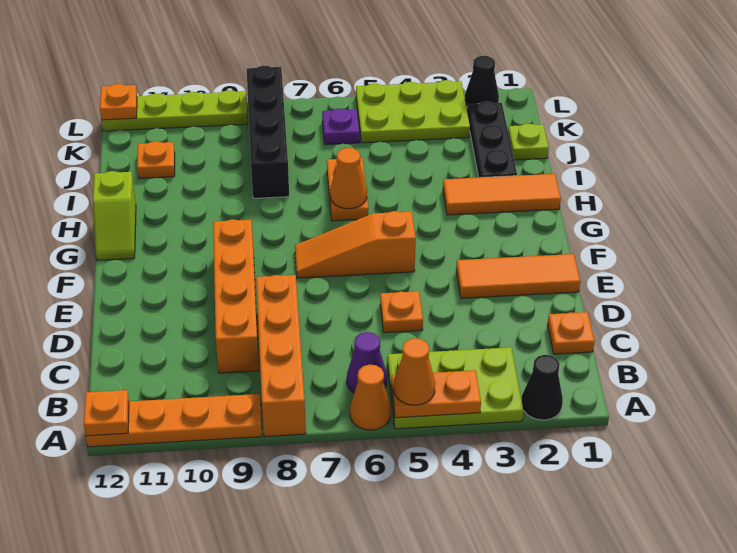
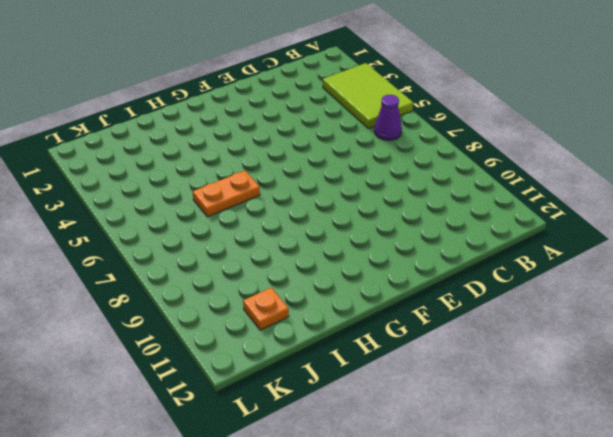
lime tile A3:B5 level 1 -> lime plate A3:B5 level 1
none -> black cone A2 level 1
none -> orange cone A6 level 1
none -> orange brick A8:D8 level 1

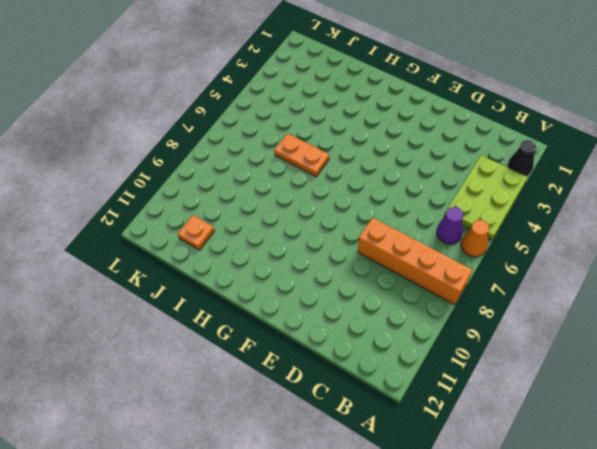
none -> orange plate A9:A12 level 1
none -> orange plate C1 level 1
none -> orange brick C9:F9 level 1

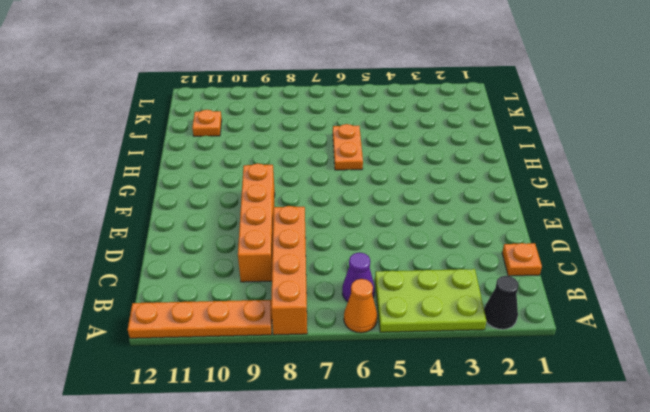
none -> orange plate D5 level 1
none -> orange tile E1:E3 level 1
none -> orange slope F5:F7 level 1 top 5

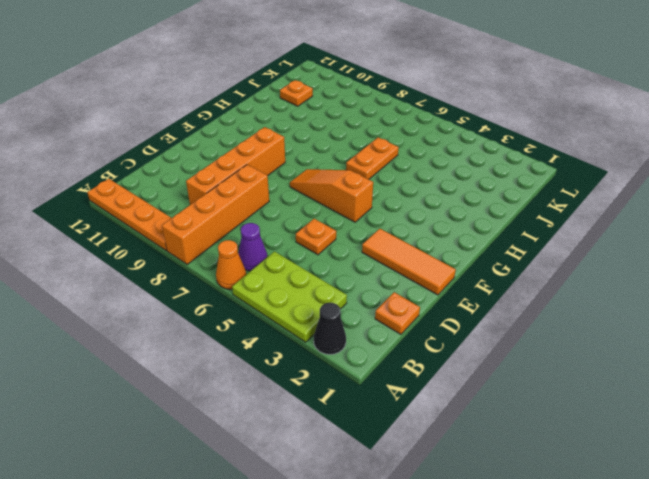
none -> lime slope G12:H12 level 1 top H
none -> orange tile H1:H3 level 1
none -> black plate I2:K2 level 1

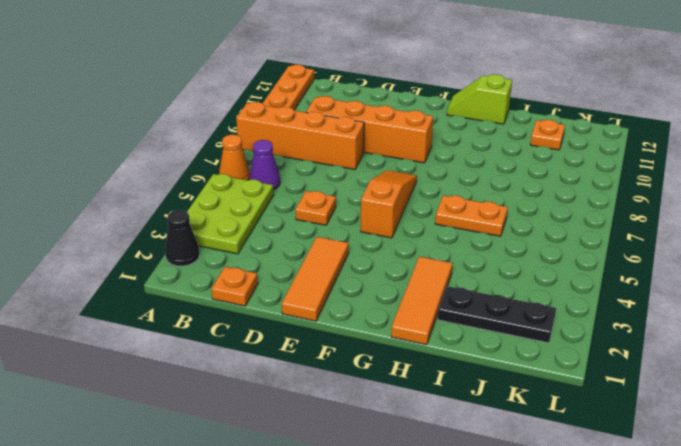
none -> black brick I8:L8 level 1
none -> lime plate J1 level 1
none -> lime plate K3:L5 level 1

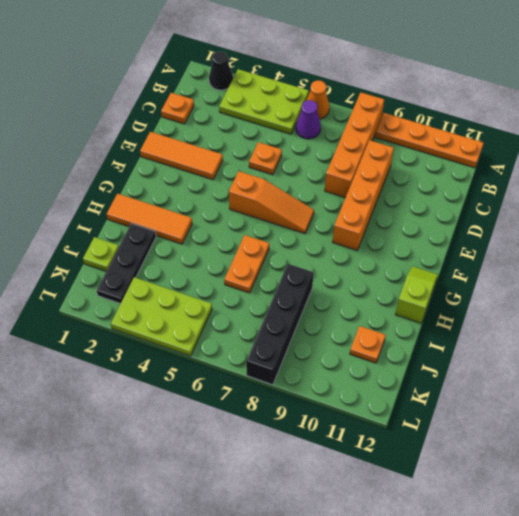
none -> purple plate K6 level 1
none -> black cone L2 level 1
none -> lime plate L9:L12 level 1

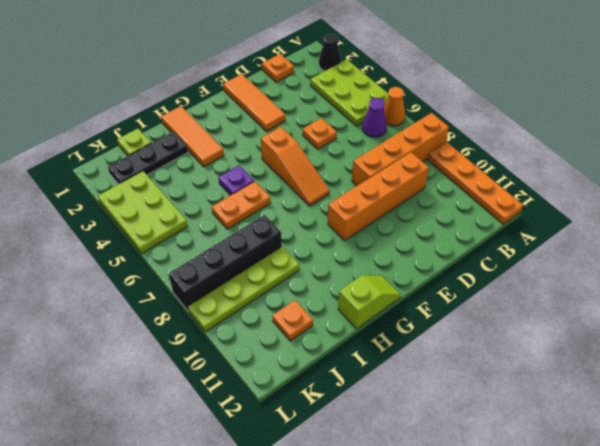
purple plate H5 level 1 -> purple plate K6 level 1
lime plate I9:L9 level 1 -> lime plate L9:L12 level 1
none -> black cone L2 level 1
none -> orange plate A4:A5 level 2
none -> orange plate A12 level 2

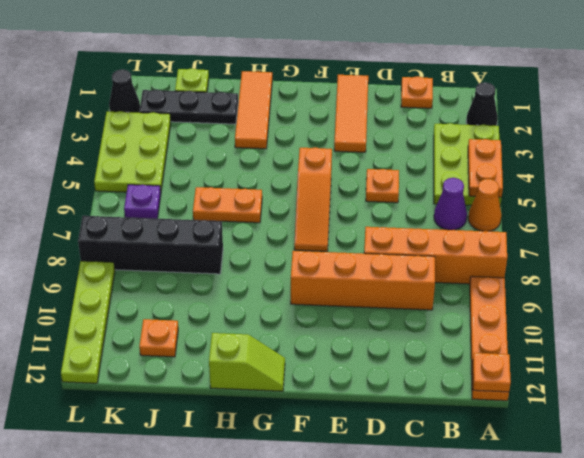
none -> orange cone H6 level 2
none -> orange plate L12 level 2
none -> orange cone A5 level 3

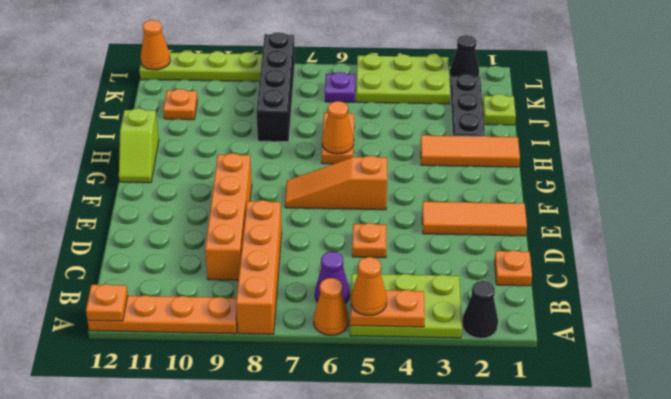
orange cone L12 level 2 -> orange plate L12 level 2

